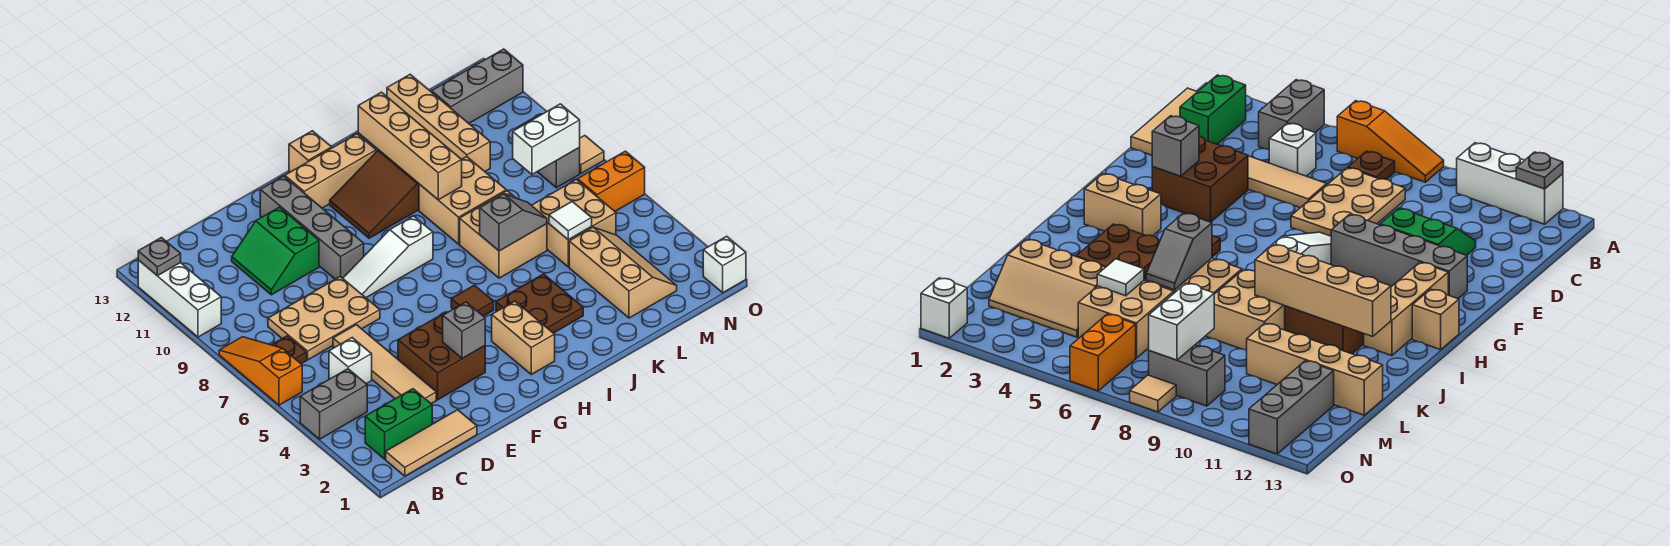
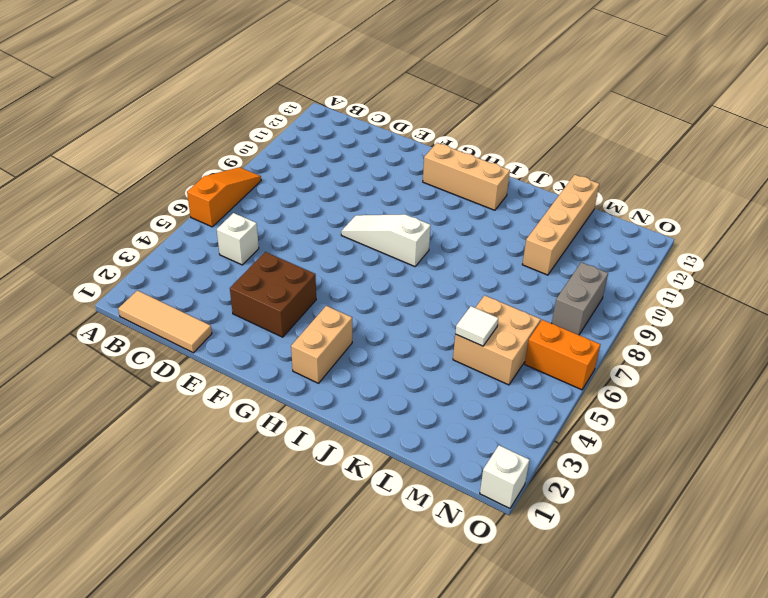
none -> grey brick A4:B4 level 1
none -> white brick A10:A12 level 1
none -> green brick B2:C2 level 1
none -> brown plate B7 level 1

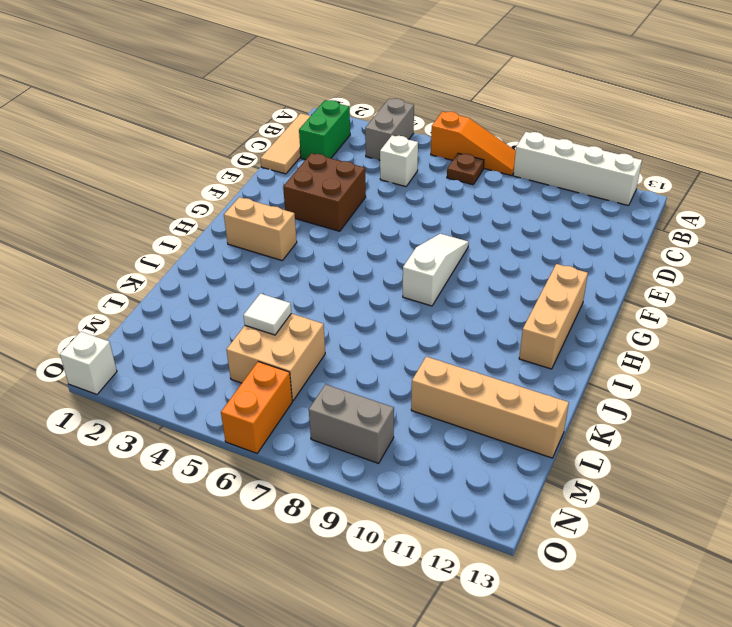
white brick A9:A12 level 1 -> white brick A10:A12 level 1
none -> tan plate C7:E8 level 1
none -> tan tile D3:D6 level 1
none -> green slope D10:E11 level 1 top E
none -> grey brick F9:F12 level 1

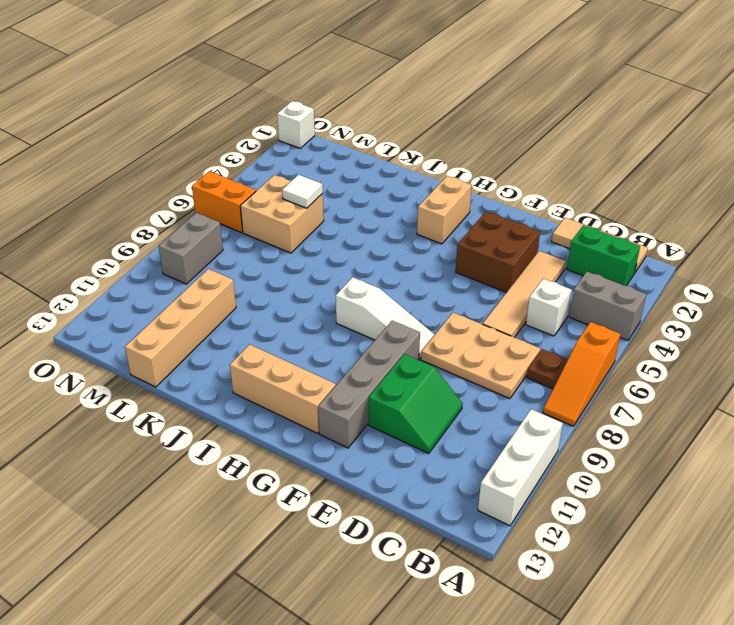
none -> brown tile H5 level 1
none -> brown slope H10:J11 level 1 top J
none -> tan brick H13 level 1
none -> brown plate I3:J4 level 1

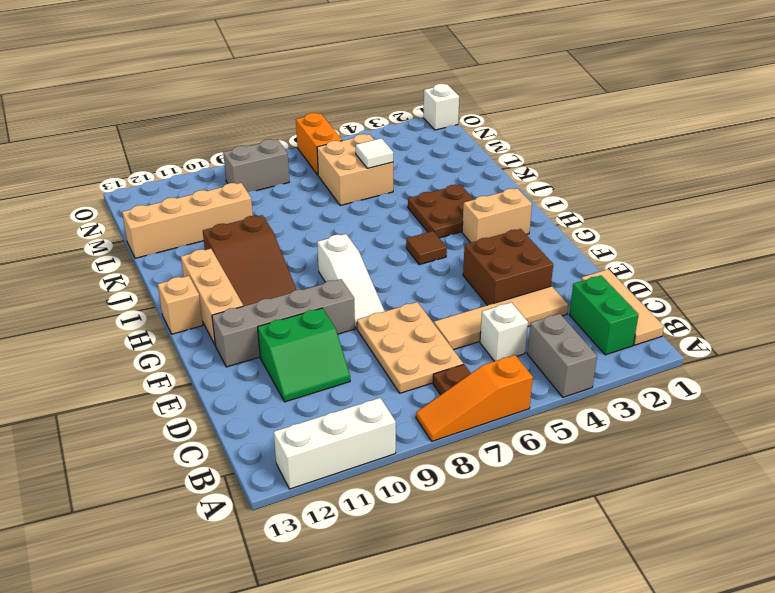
none -> tan brick J6:K7 level 1
none -> tan brick J8:K9 level 1
none -> tan slope L2:M4 level 1 top L
none -> grey brick M12:O12 level 1

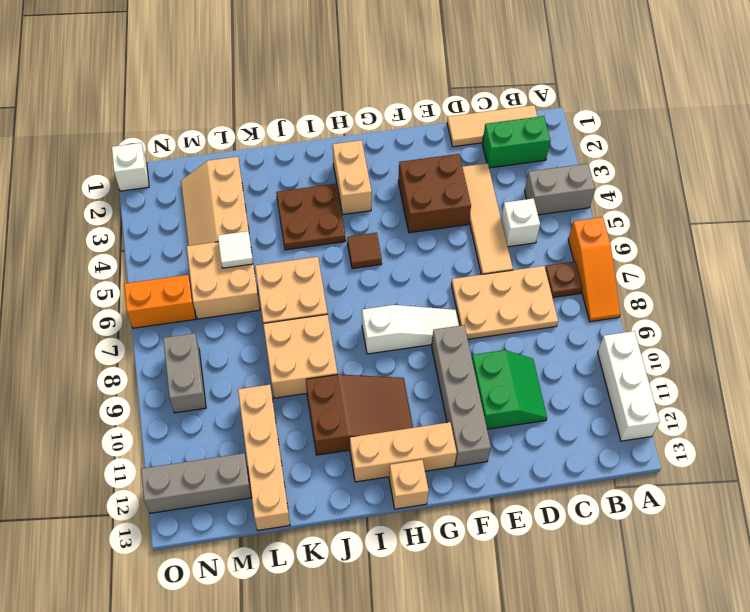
none -> tan tile O8 level 1
none -> grey plate A12 level 2
none -> grey brick F3 level 2
none -> grey slope J6:K6 level 2 top J

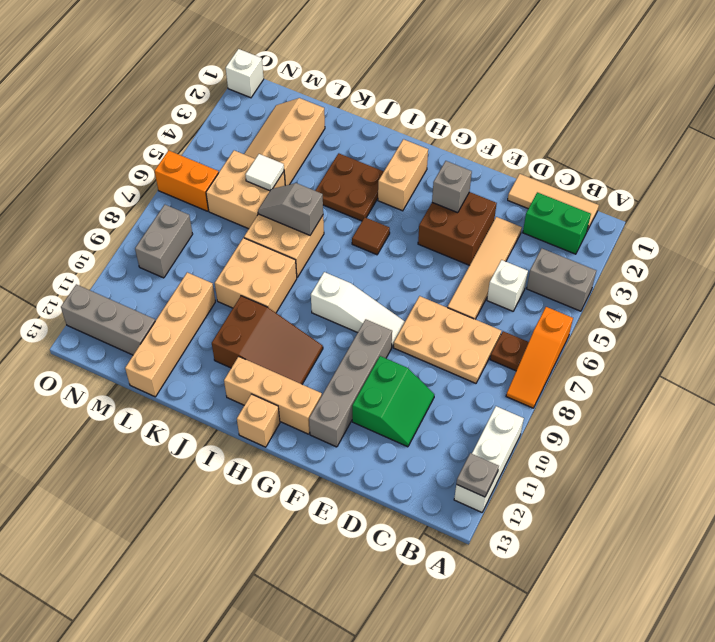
none -> tan tile O8 level 1
none -> tan brick J9:J12 level 2
none -> white brick M8:N8 level 2

